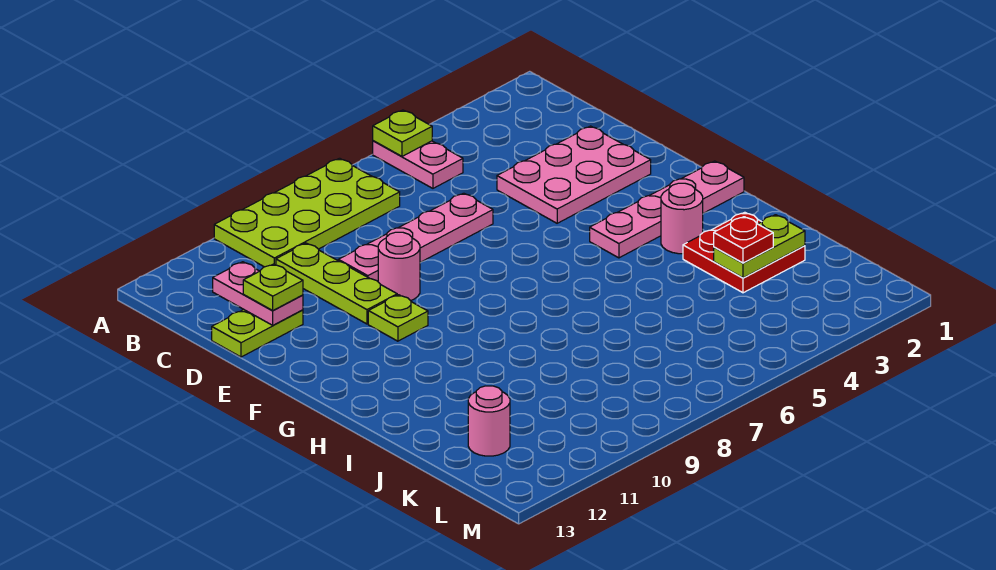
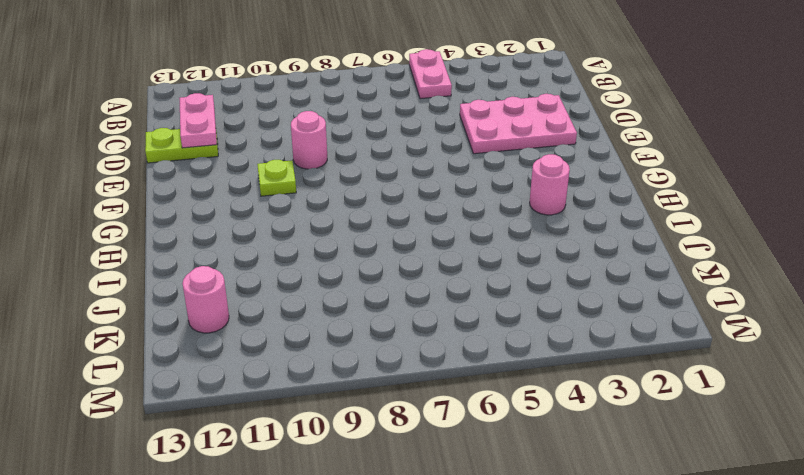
none -> lime plate A7:B10 level 1
none -> lime plate C10:E10 level 1
none -> pink plate D6:D9 level 1

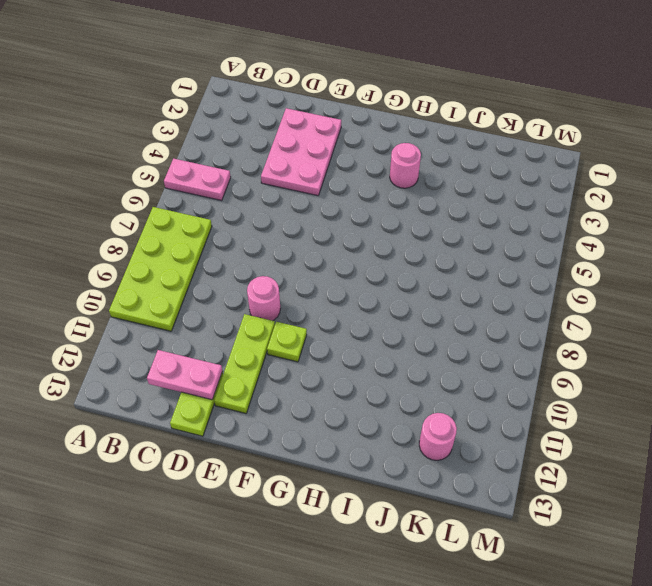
lime plate E10:E12 level 1 -> lime plate C10:E10 level 1
none -> pink plate D6:D9 level 1
none -> pink plate G1:G4 level 1
none -> red plate I2:J3 level 1

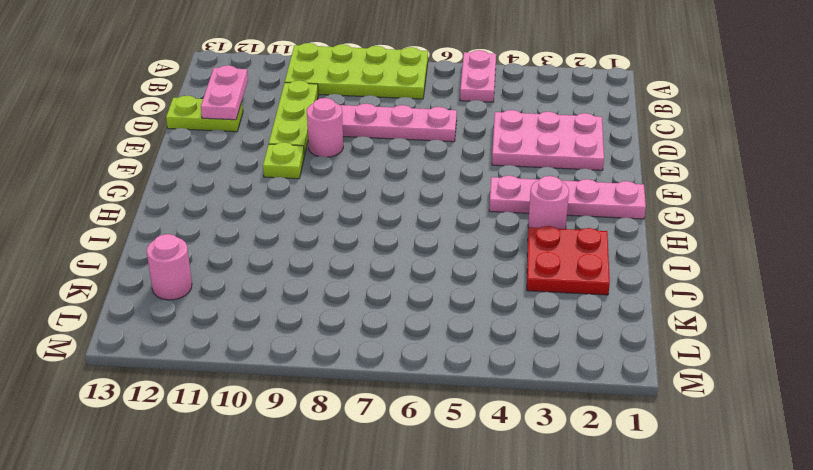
none -> lime plate A5 level 2
none -> lime plate J2:J3 level 2
none -> lime plate D12 level 3

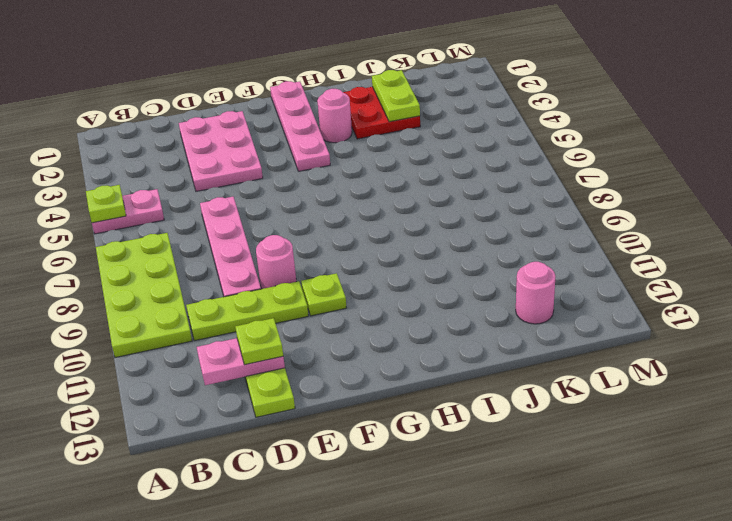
none -> red plate J3 level 3

